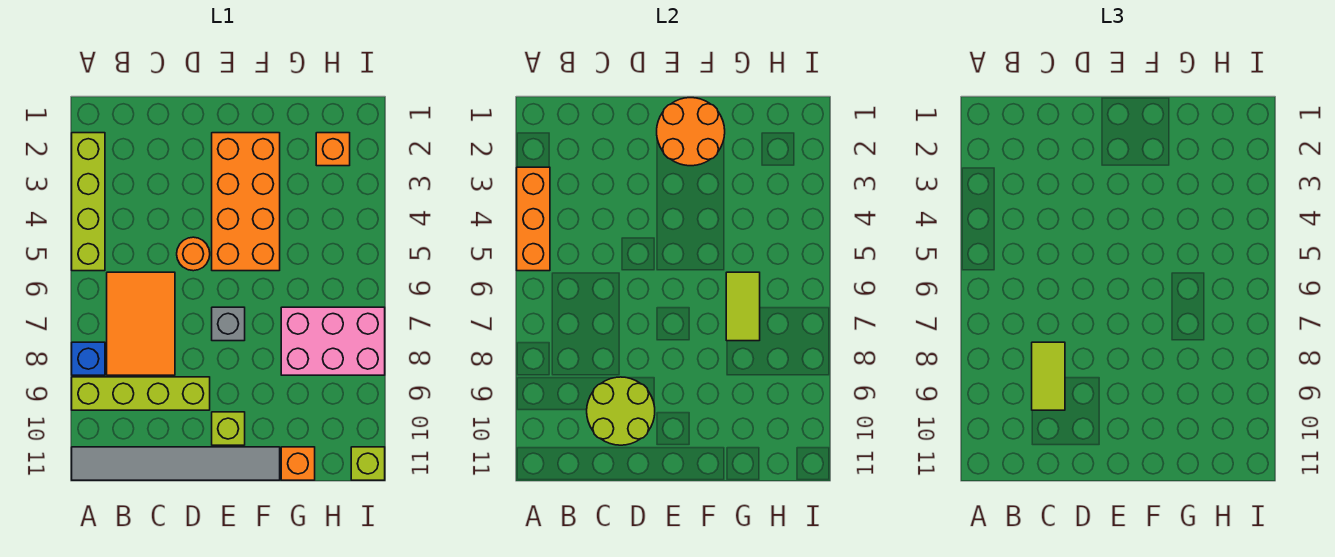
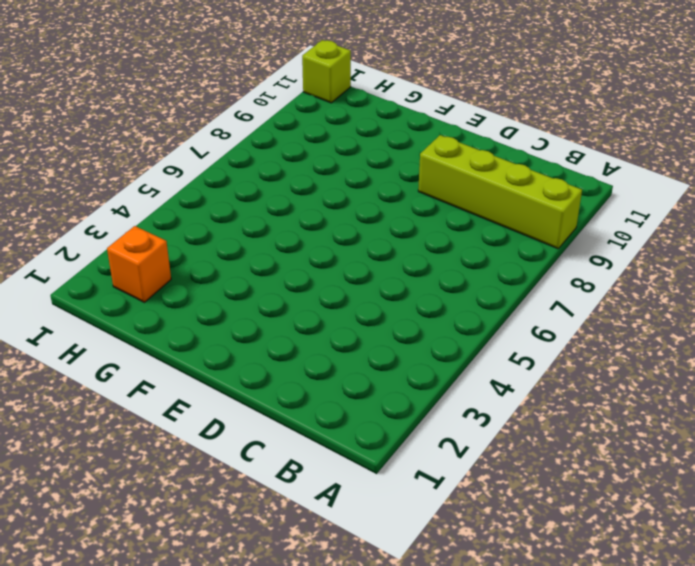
none -> lime brick A2:A5 level 1
none -> blue brick A8 level 1
none -> grey tile A11:F11 level 1

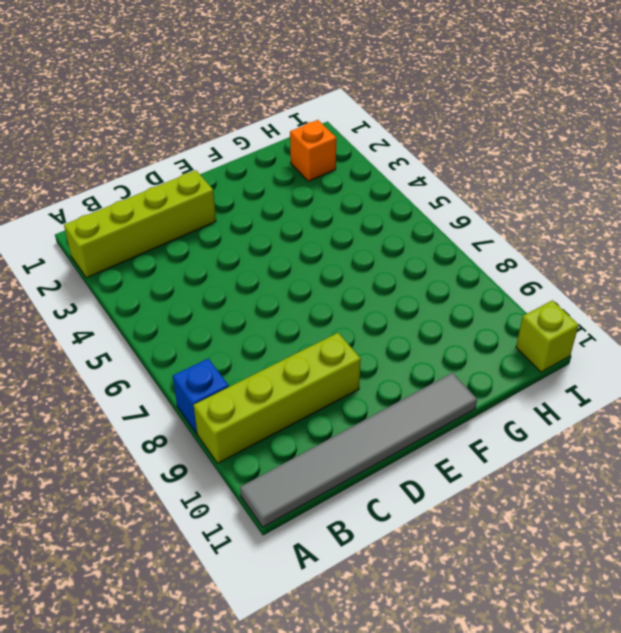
lime brick A2:D2 level 1 -> lime brick A2:A5 level 1
none -> orange tile B6:C8 level 1
none -> orange round brick D5 level 1
none -> orange brick E2:F5 level 1

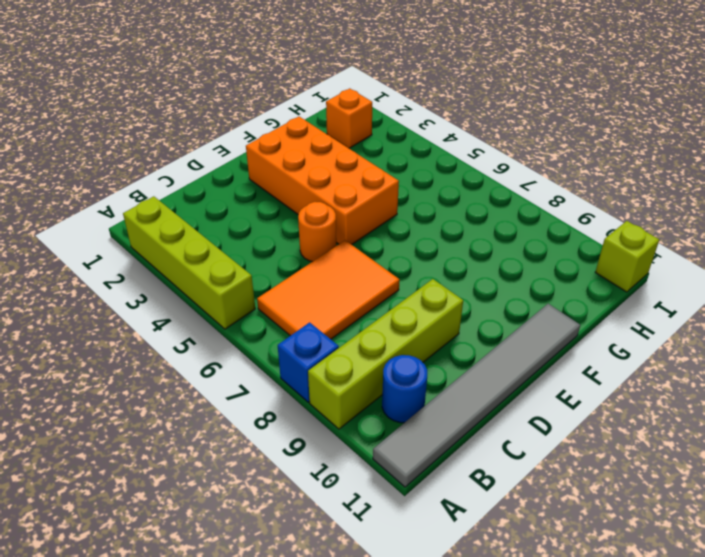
orange tile B6:D7 level 1 -> orange tile B6:C8 level 1
blue round brick B10 level 1 -> none
none -> grey brick E7 level 1
none -> lime brick E10 level 1
none -> pink brick G7:I8 level 1

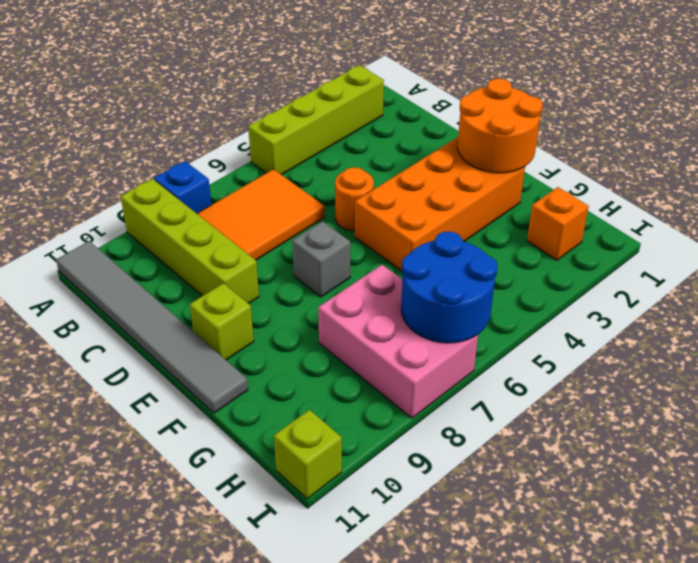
blue round brick H6:I7 level 2 -> none
none -> orange brick G11 level 1
none -> orange brick A3:A5 level 2
none -> lime round brick C9:D10 level 2

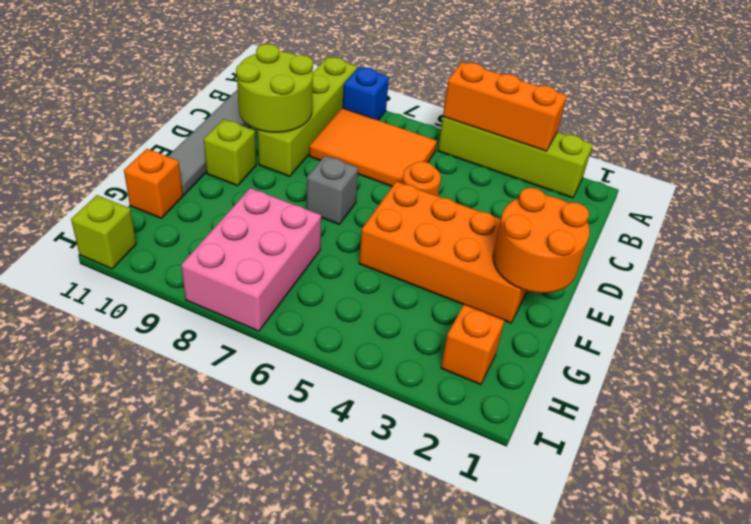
none -> lime tile G6:G7 level 2
none -> lime tile C8:C9 level 3

